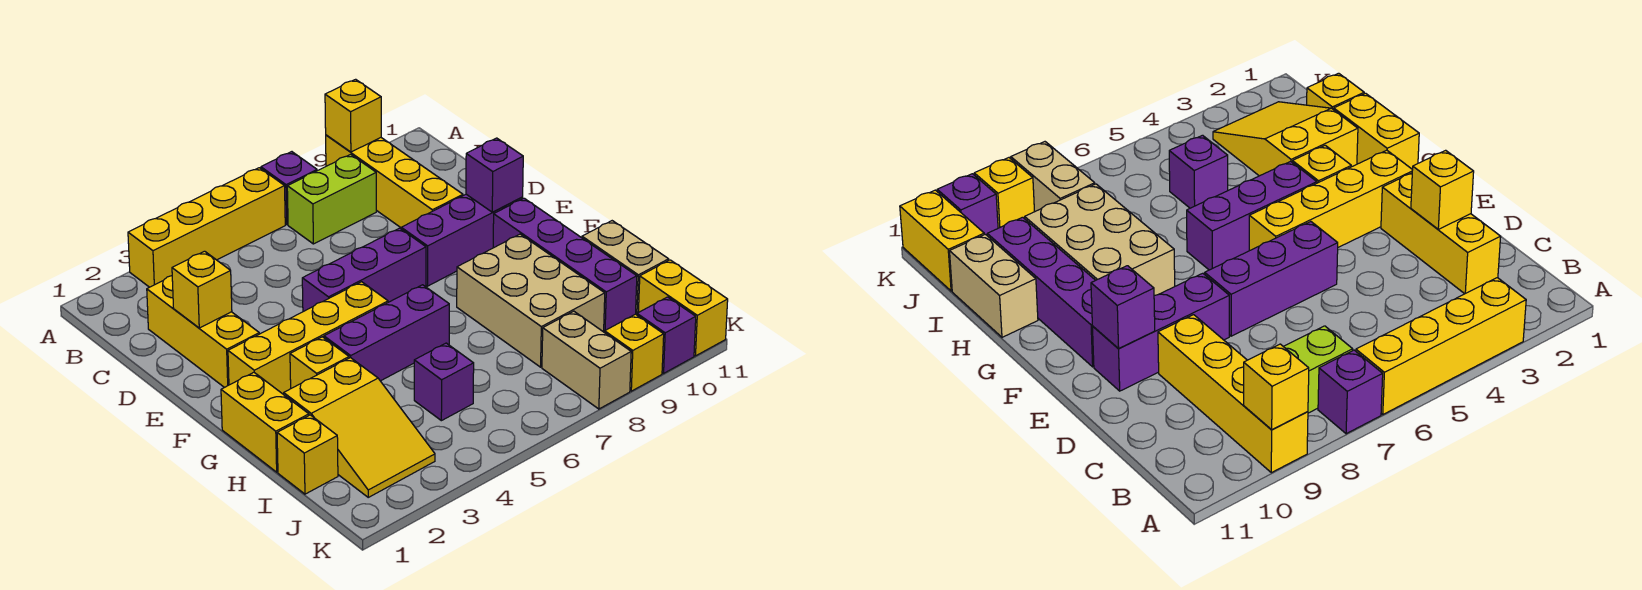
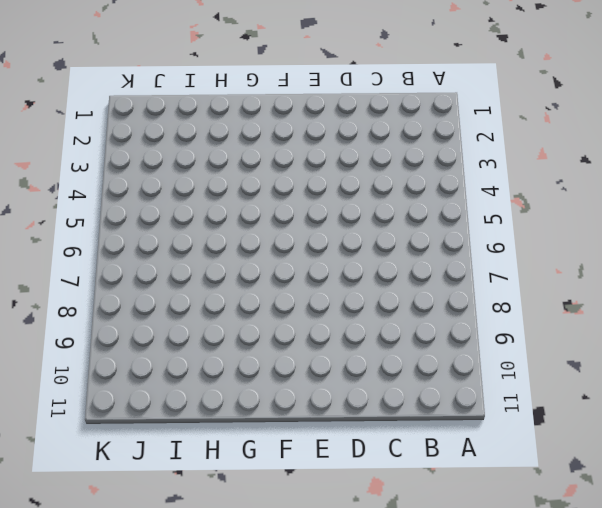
none -> yellow brick A3:A6 level 1
none -> purple brick A7 level 1
none -> yellow brick A9:D9 level 1

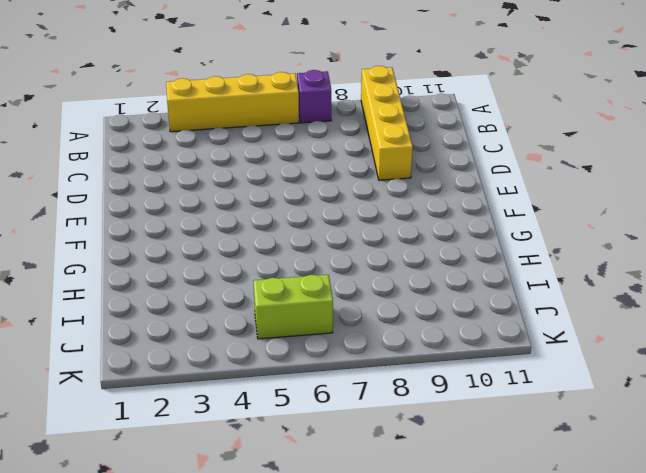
lime brick J5:J6 level 1 -> lime brick B7:B8 level 1
none -> yellow brick C2:E2 level 1
none -> purple brick E5:E7 level 1
none -> purple brick E8:E10 level 1

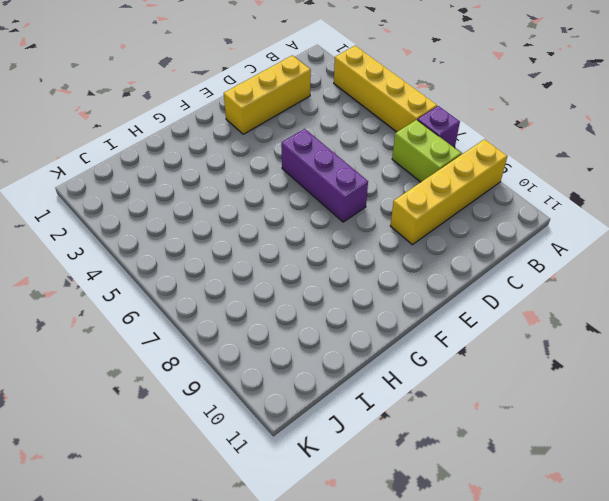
none -> purple brick E8:E10 level 1
none -> yellow brick F2:F5 level 1
none -> purple brick F10:I10 level 1

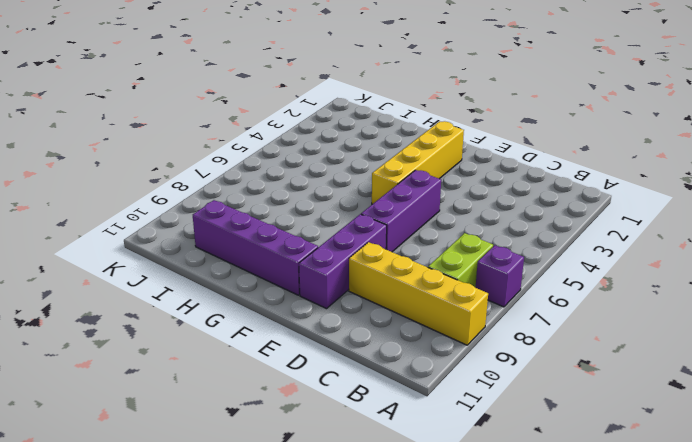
none -> yellow brick A3:A6 level 1
none -> yellow brick C2:E2 level 1
none -> yellow brick G1:H1 level 1

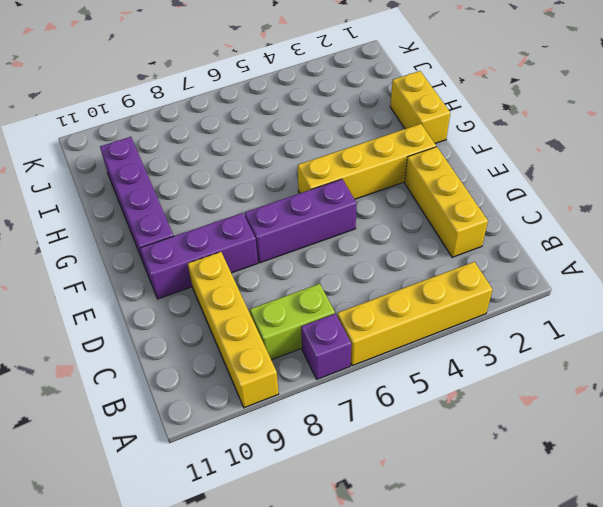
none -> yellow brick G3 level 1
none -> purple brick G4:G6 level 1
none -> tan brick G8:I9 level 1

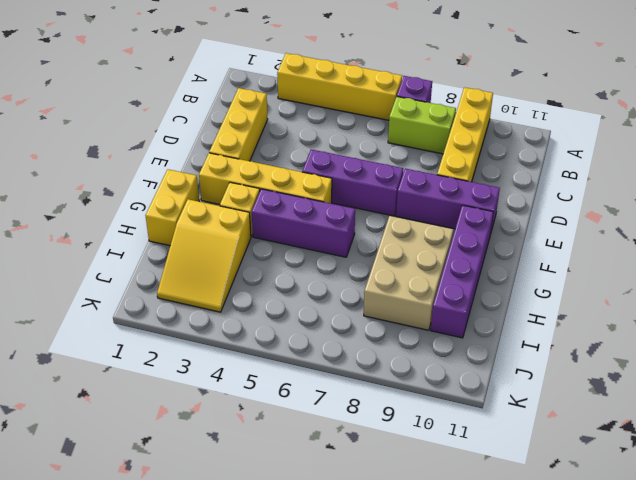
none -> tan brick H11:I11 level 1
none -> yellow brick I1 level 1
none -> purple brick I5 level 1

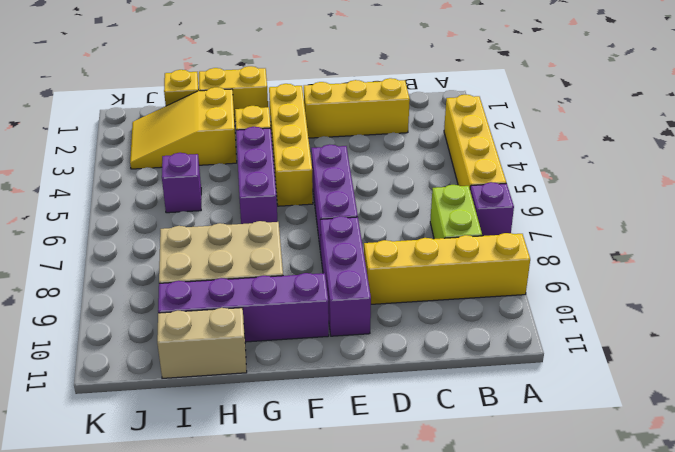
none -> tan brick J8:K8 level 1
none -> yellow brick J11:K11 level 1
none -> yellow brick K9 level 1

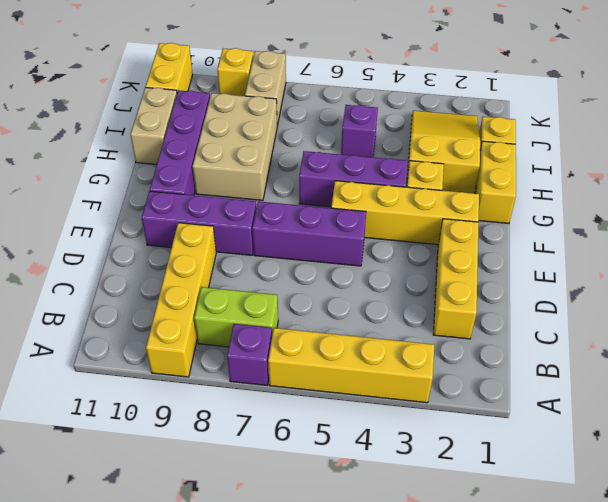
none -> purple brick K10 level 1
none -> yellow brick A9 level 2
none -> yellow brick D2 level 2

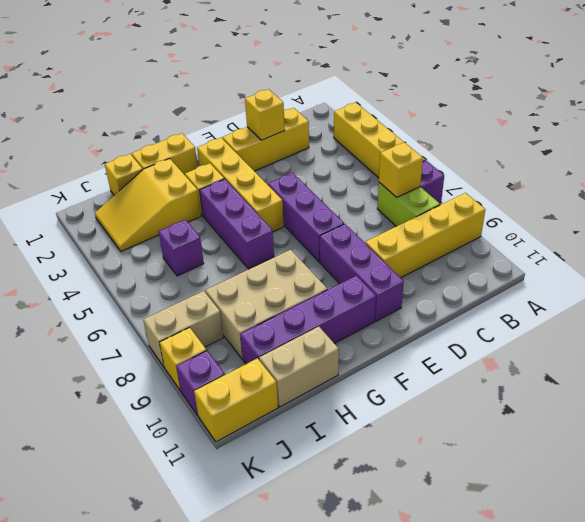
yellow brick B7 level 2 -> yellow brick A9 level 2
none -> purple brick E10 level 2

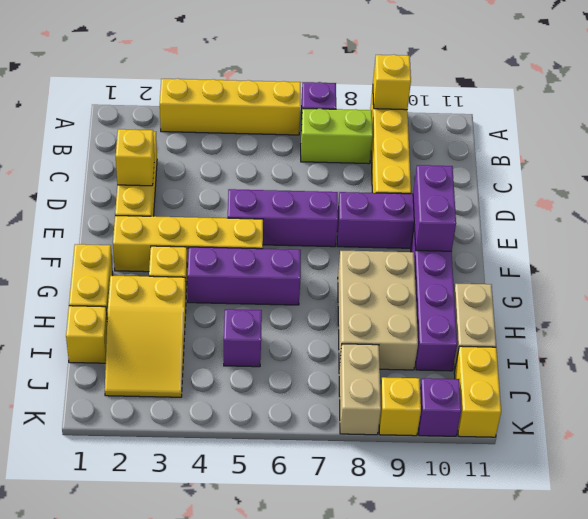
purple brick E10:F10 level 2 -> purple brick E10 level 2

